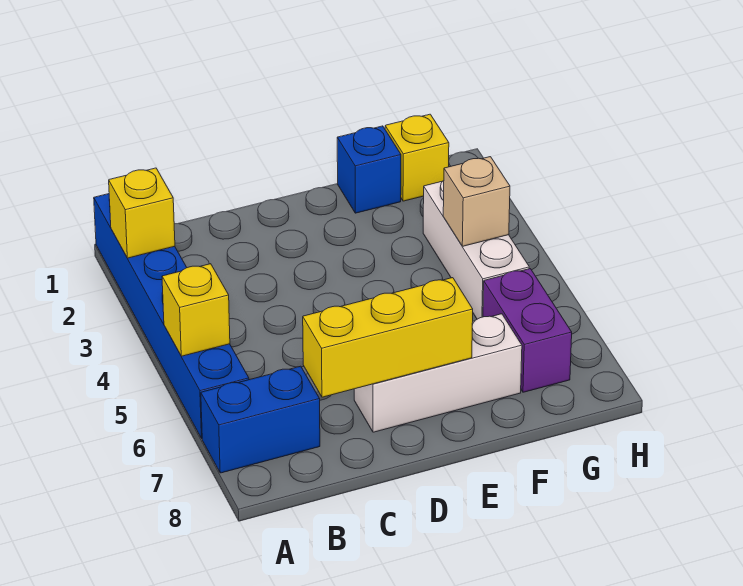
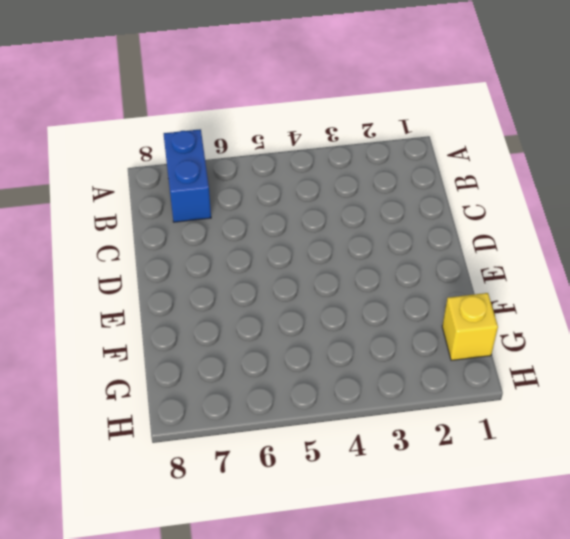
none -> blue brick A1:A6 level 1
none -> white brick D7:F7 level 1

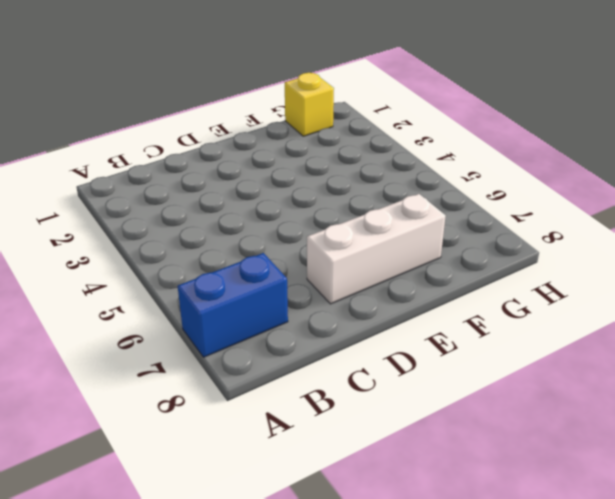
none -> blue brick A1:A6 level 1
none -> blue brick F1 level 1

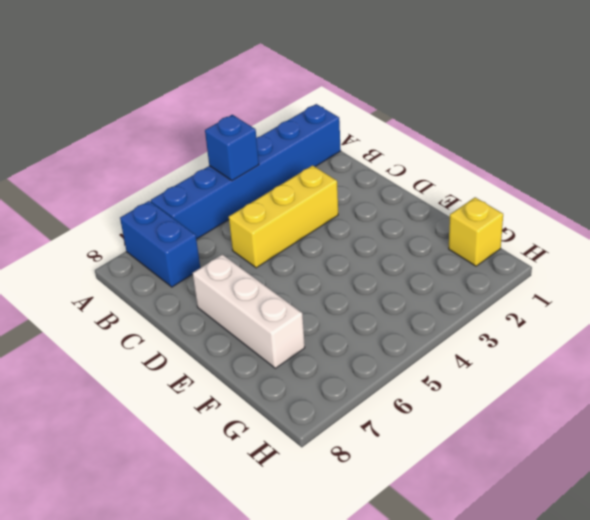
blue brick A4 level 2 -> blue brick F1 level 1
yellow brick C3:C5 level 1 -> yellow brick C7:E7 level 2
none -> white brick G3:G5 level 1
none -> purple brick G6:G7 level 1

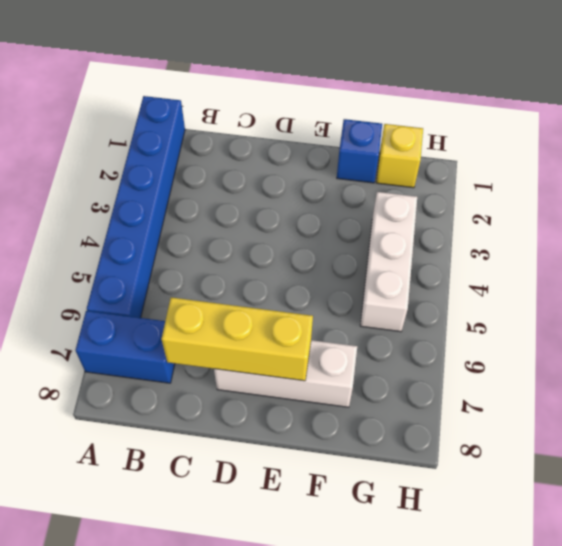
none -> purple brick G6:G7 level 1
none -> yellow brick A2 level 2

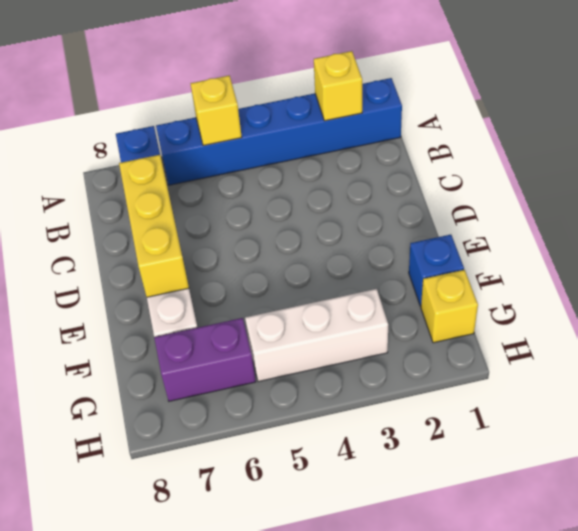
none -> tan brick G4 level 2

